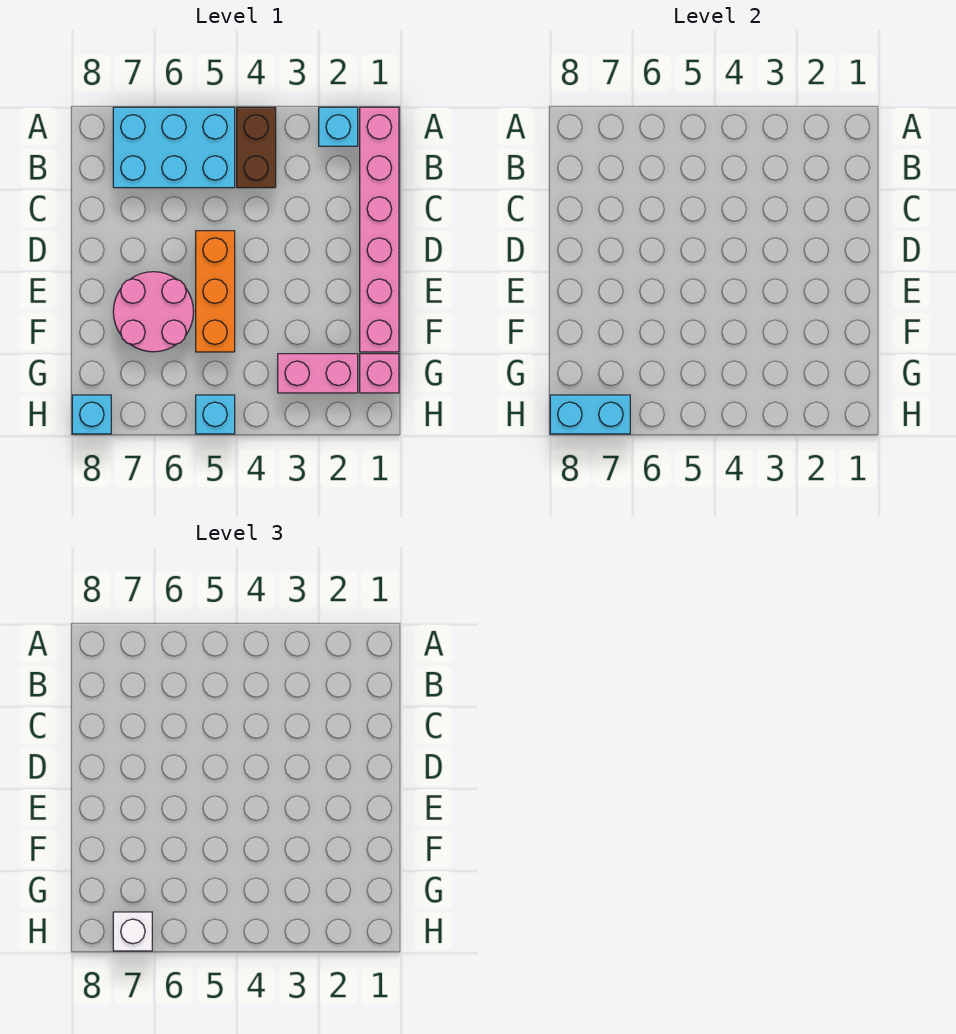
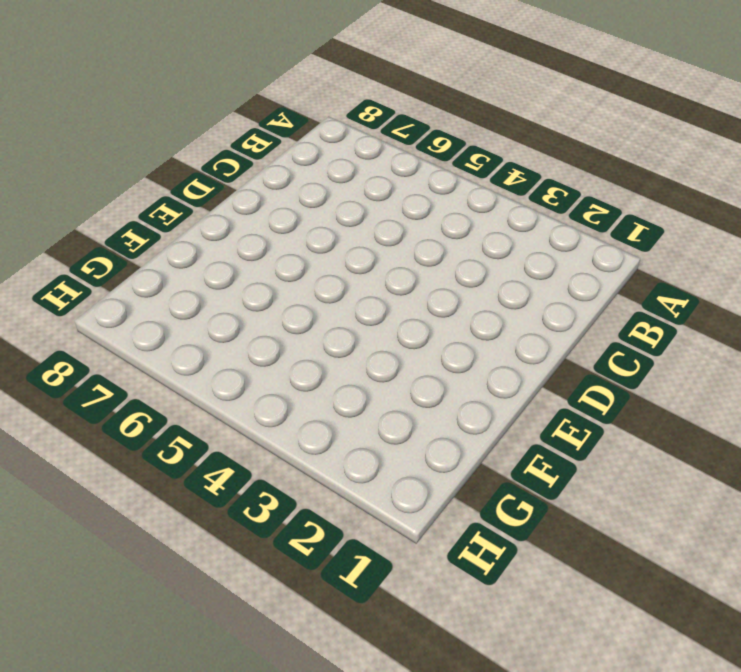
none -> pink brick A1:F1 level 1
none -> cyan brick A2 level 1
none -> brown brick A4:B4 level 1

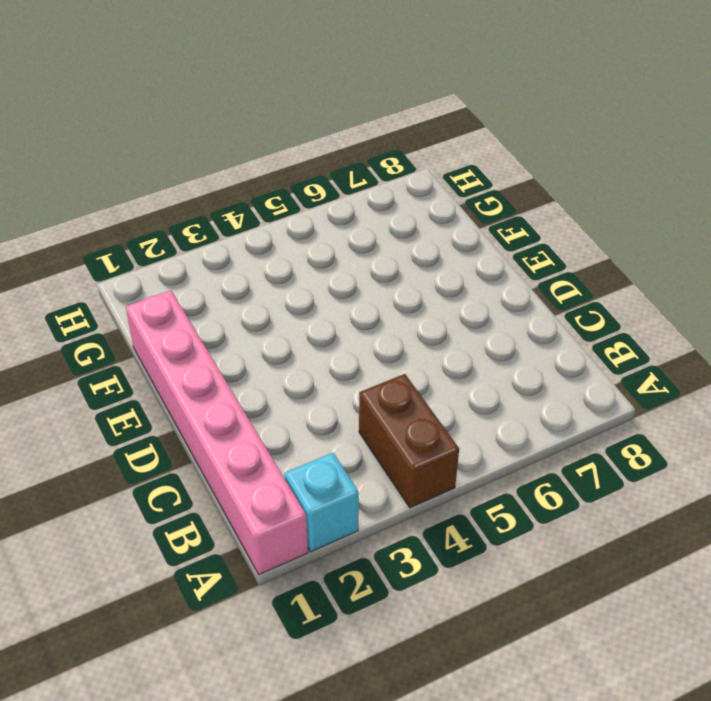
none -> cyan brick A5:B7 level 1
none -> orange brick D5:F5 level 1
none -> pink round brick E6:F7 level 1

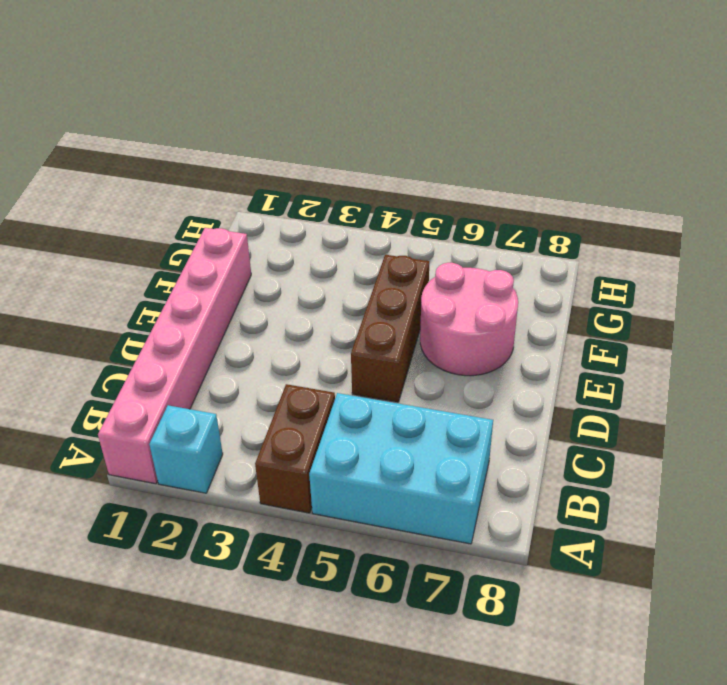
brown brick D5:F5 level 1 -> orange brick D5:F5 level 1
none -> pink brick G1 level 1
none -> pink brick G2:G3 level 1
none -> cyan brick H5 level 1

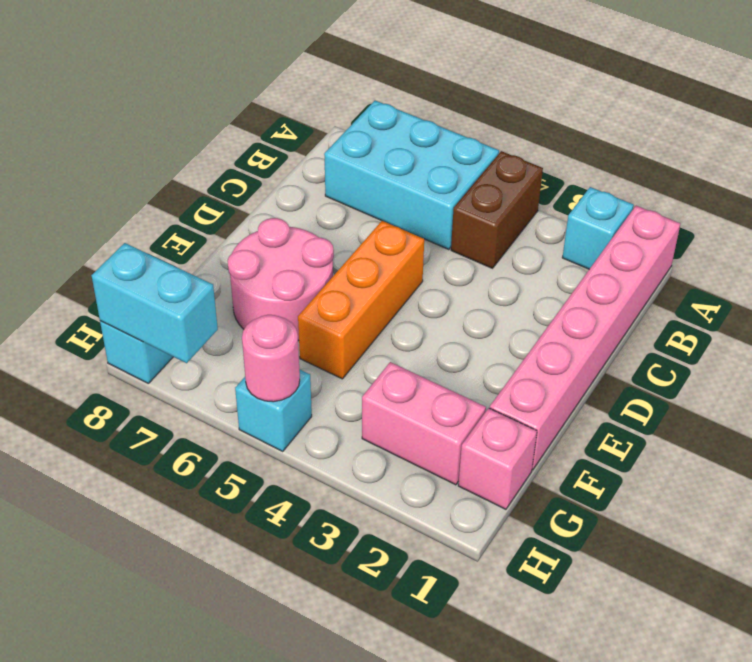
pink round brick H5 level 2 -> none
none -> white brick H7 level 3

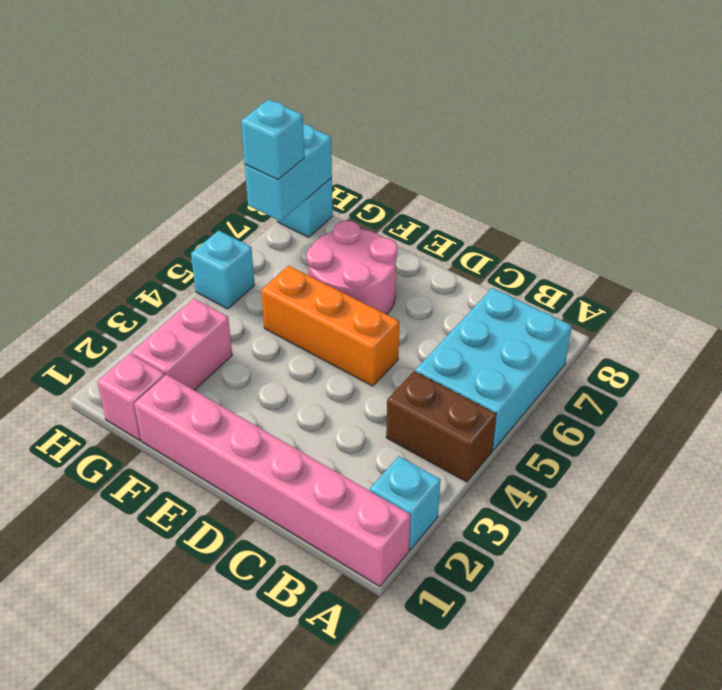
cyan brick H7 level 3 -> white brick H7 level 3

